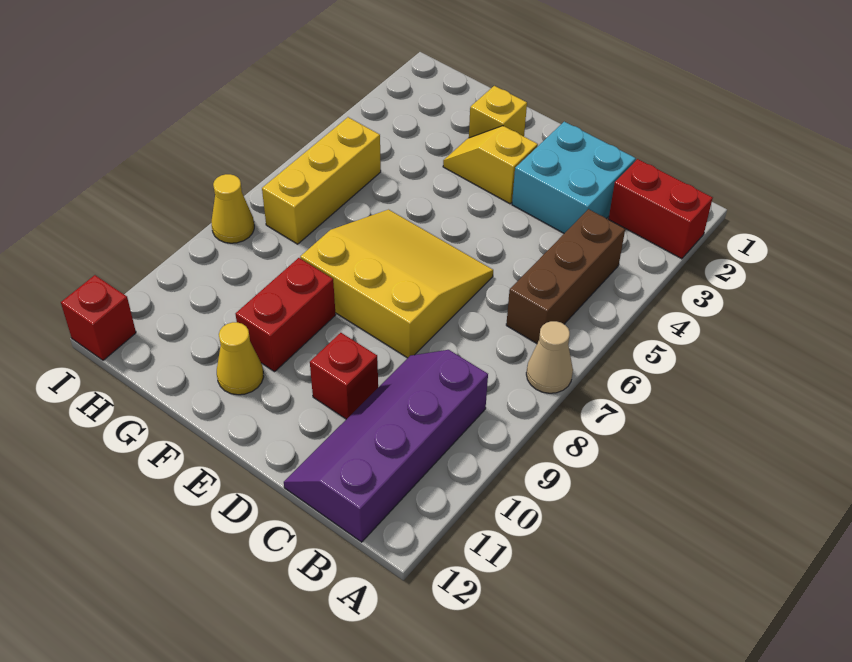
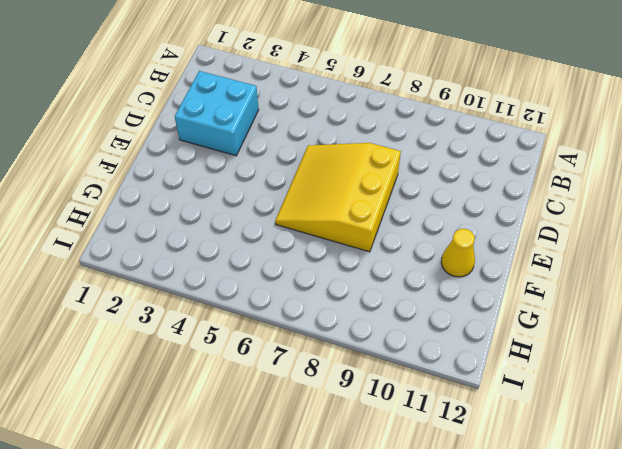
none -> red brick A2:B2 level 1
none -> tan cone A7 level 1
none -> brown brick B4:B6 level 1

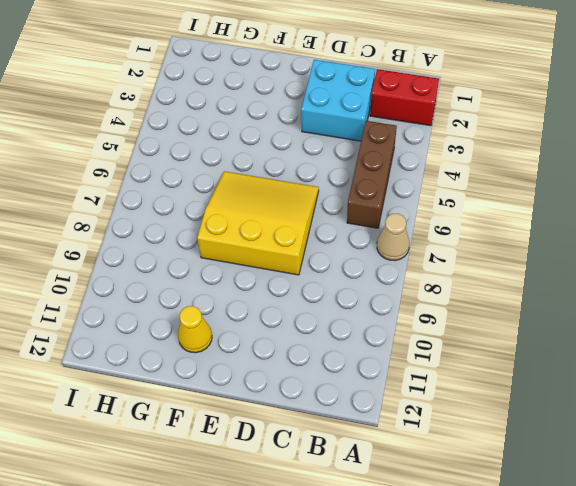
none -> purple slope B9:C12 level 1 top B
none -> red brick D10 level 1
none -> yellow slope E3:F3 level 1 top E

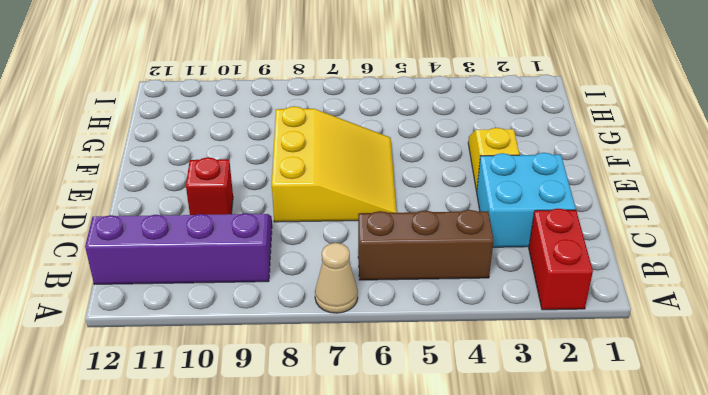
none -> yellow brick F2 level 1
none -> red brick F9:F10 level 1
none -> yellow cone F11 level 1

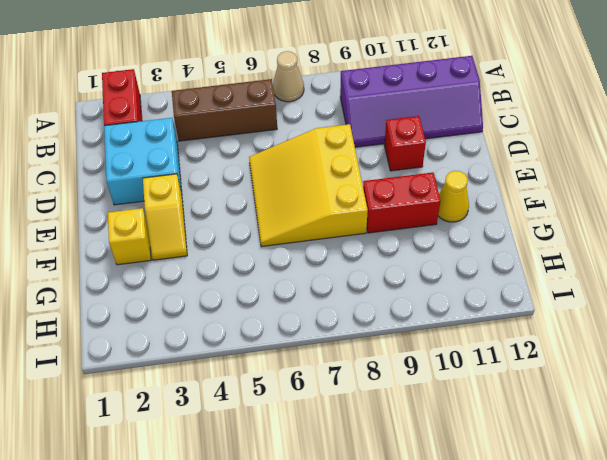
none -> yellow brick H5:H7 level 1
none -> yellow cone I8 level 1
none -> red brick I12 level 1

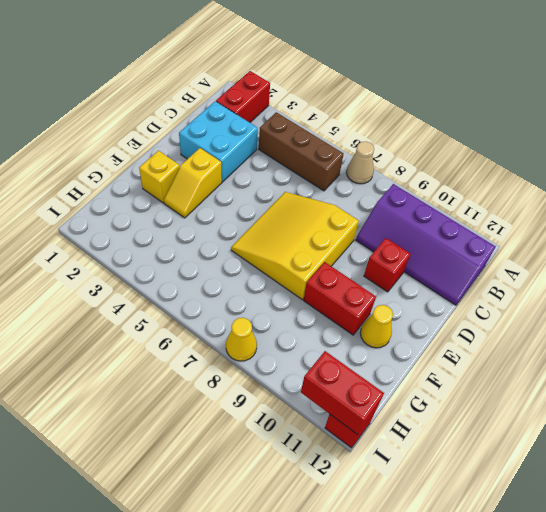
red brick I11:I12 level 2 -> none
none -> yellow brick H5:H7 level 1

